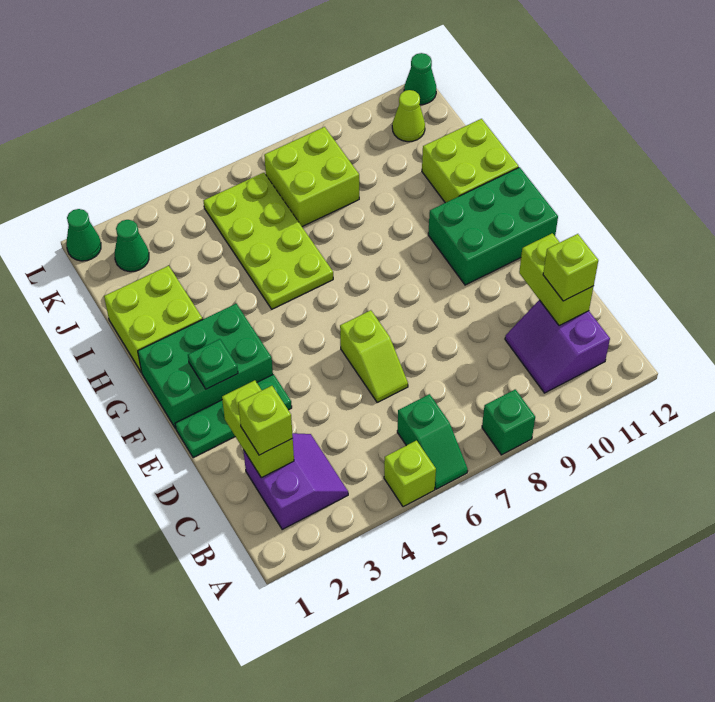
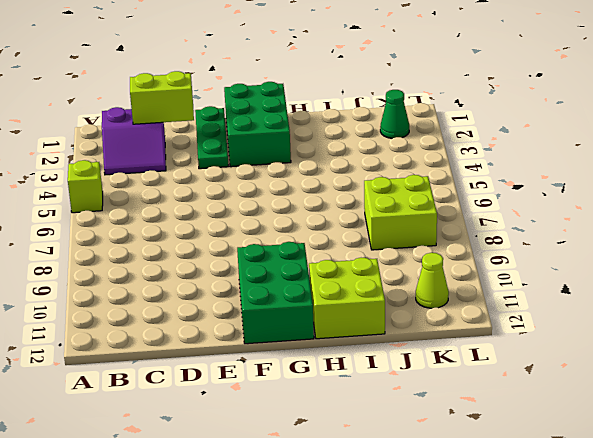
none -> green slope A6:B6 level 1 top B
none -> green brick A8 level 1
none -> purple slope B10:C11 level 1 top 11

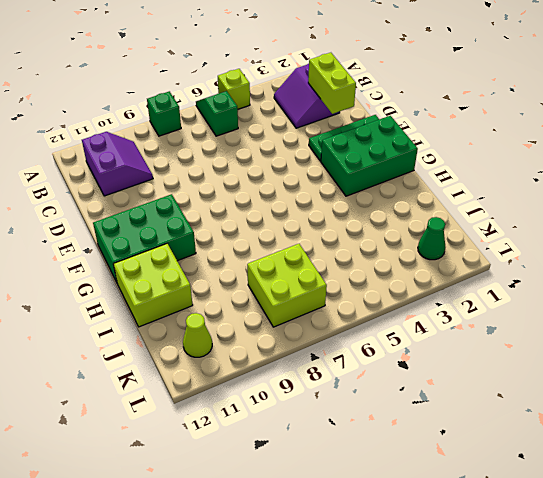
none -> lime slope D6:E6 level 1 top E
none -> lime brick H1:I2 level 1
none -> lime plate H5:K6 level 1

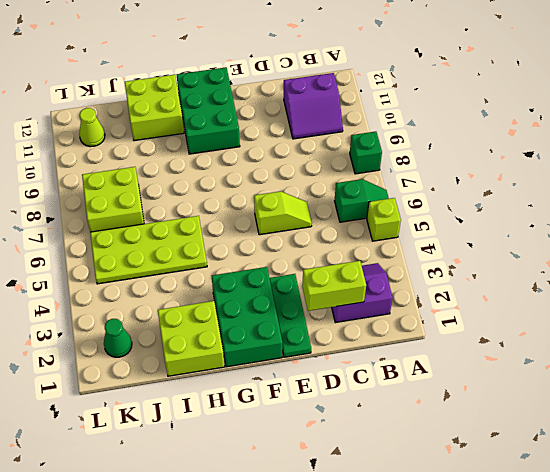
none -> green cone L1 level 1
none -> green cone L12 level 1
none -> lime brick C11:D11 level 2

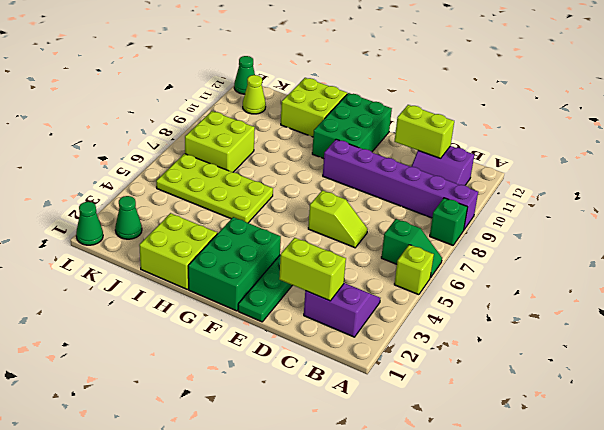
purple brick A9:F9 level 1 -> none
none -> green plate F2 level 2
none -> lime brick C2 level 3
none -> lime brick C11 level 3

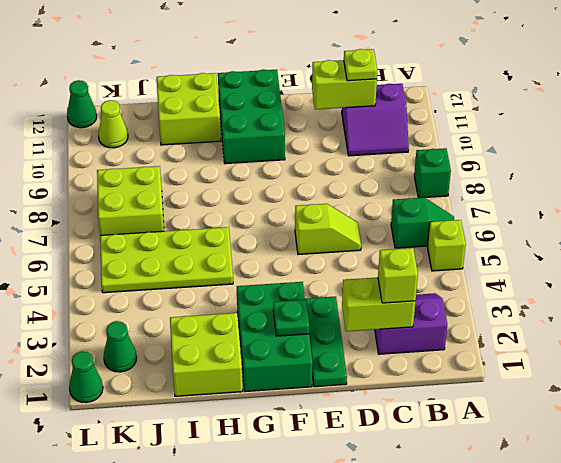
lime plate C11 level 3 -> lime brick C11 level 3

